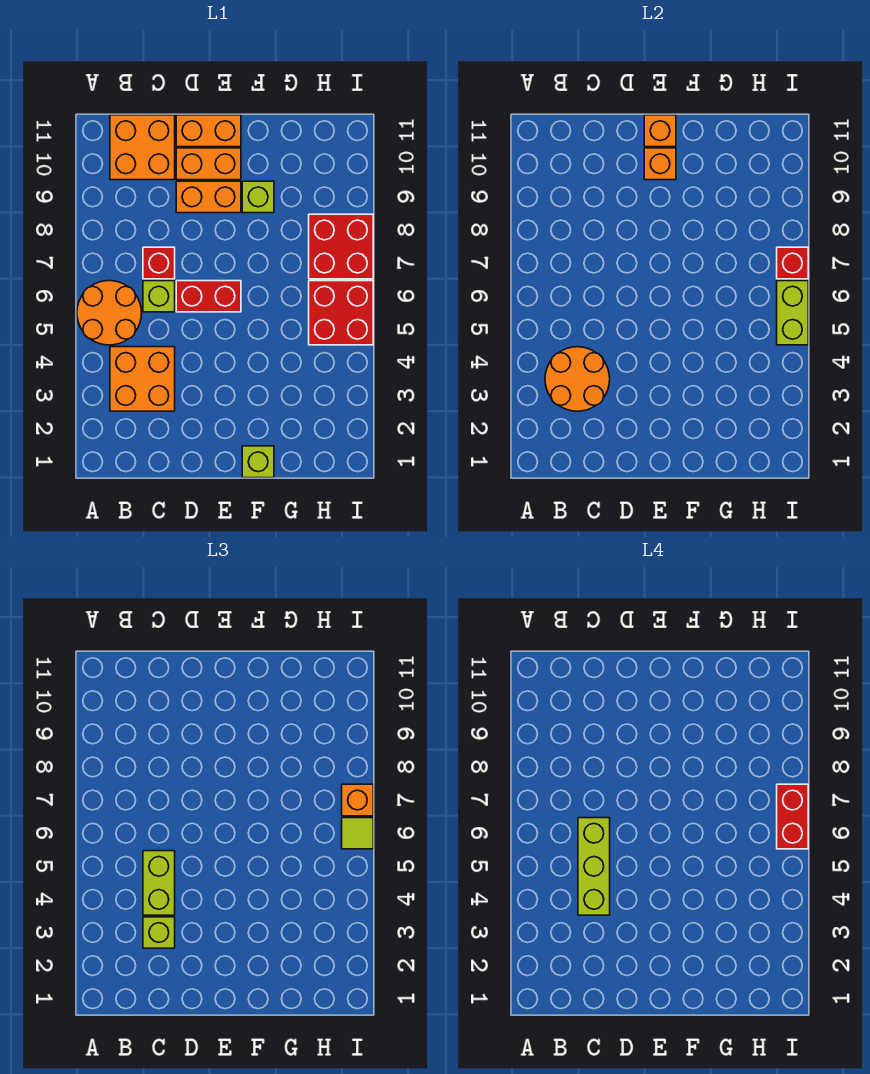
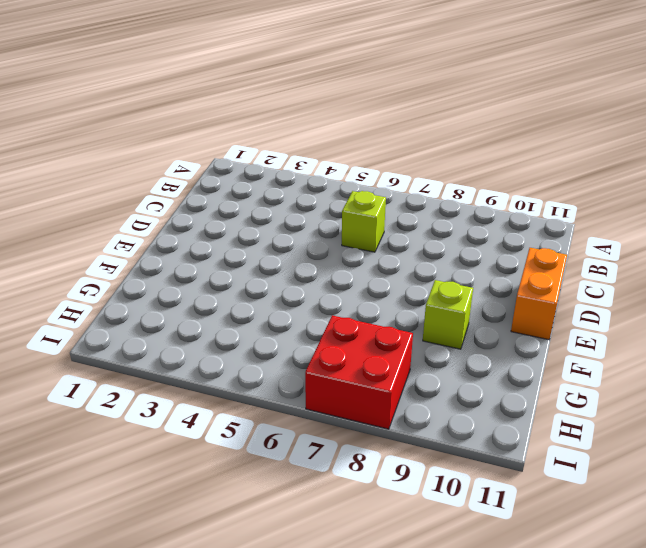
none -> orange round brick A5:B6 level 1
none -> orange brick B3:C4 level 1
none -> orange brick B10:C11 level 1

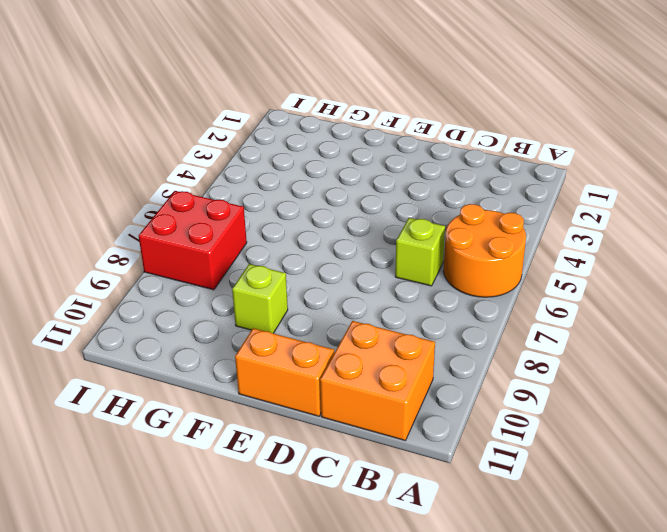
none -> orange brick B3:C4 level 1
none -> red brick C7 level 1
none -> red brick D6:E6 level 1

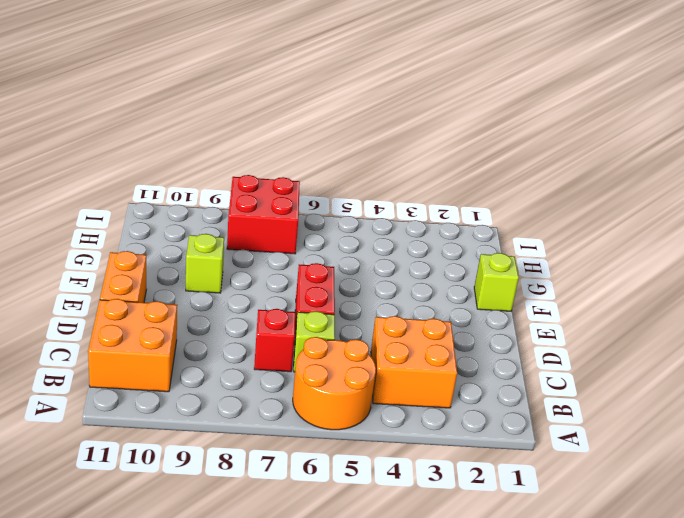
none -> orange brick D9:E9 level 1
none -> orange brick D10:E10 level 1
none -> red brick H5:I6 level 1

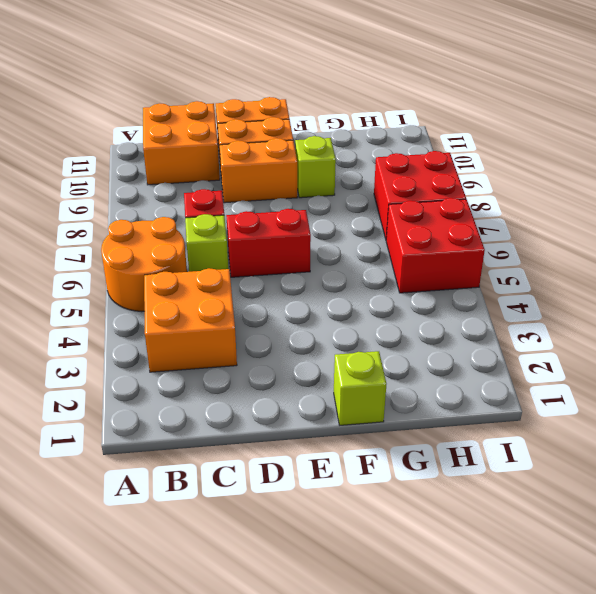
none -> orange round brick B3:C4 level 2
none -> orange brick E10 level 2
none -> orange brick E11 level 2

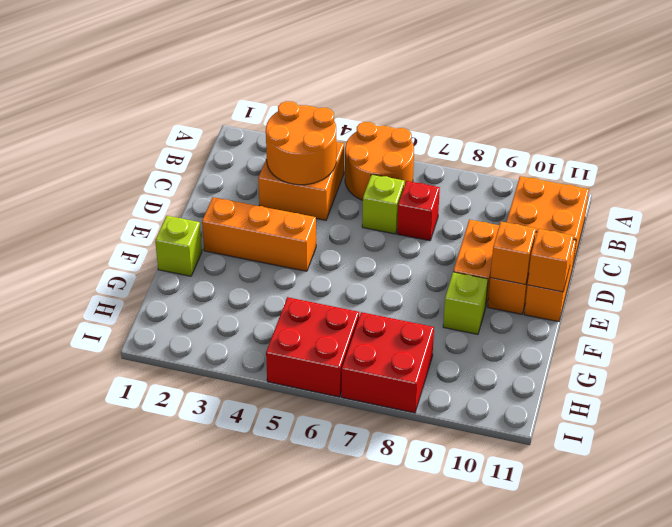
orange brick E2:E4 level 1 -> none
none -> red brick D6:E6 level 1
none -> lime brick I5:I6 level 2
none -> red brick I7 level 2

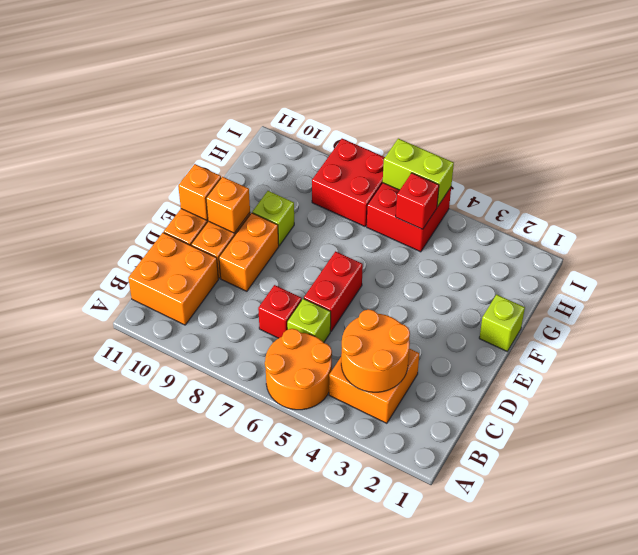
red brick H5 level 2 -> red brick I7 level 2
none -> lime brick C3 level 3
none -> lime brick C4:C5 level 3
none -> lime tile I6 level 3

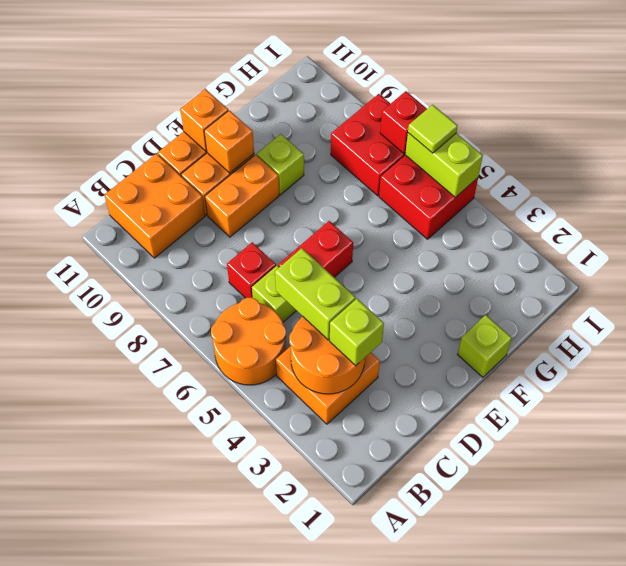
none -> orange brick I7 level 3
none -> lime brick C4:C6 level 4
none -> red brick I6:I7 level 4

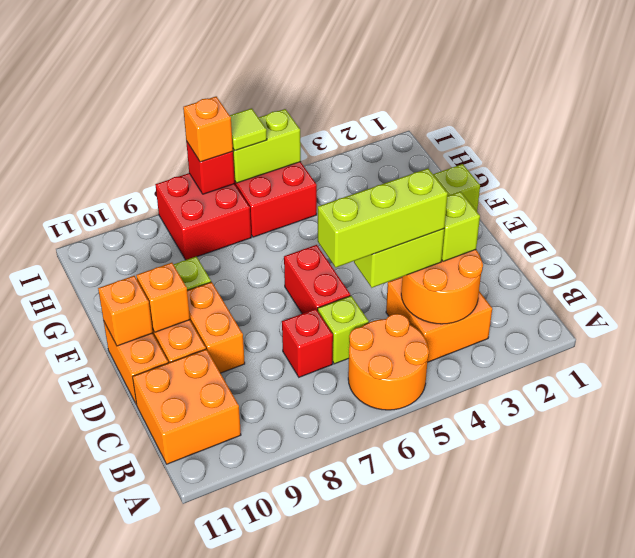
none -> red brick I6:I7 level 4

